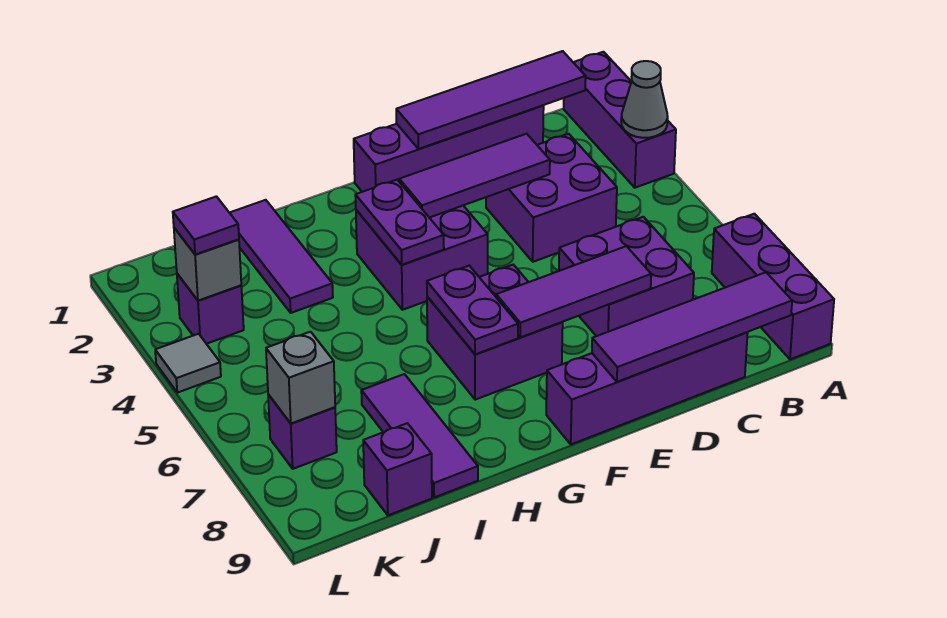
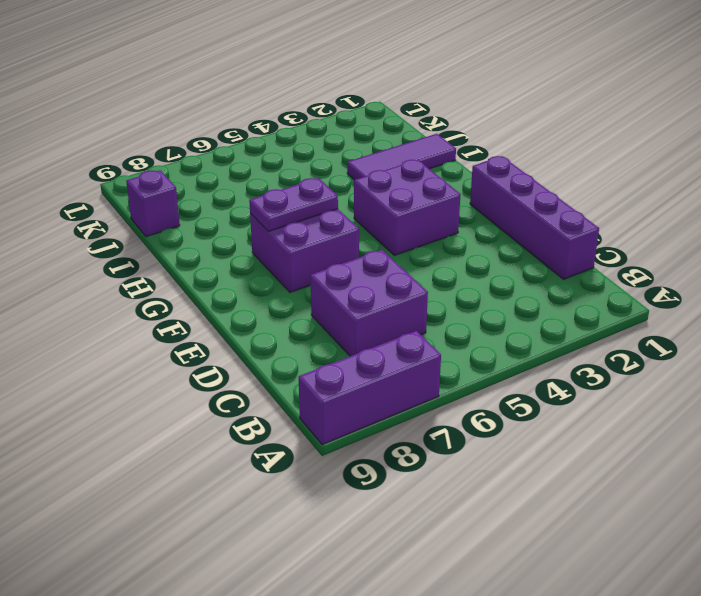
none -> purple brick A1:A3 level 1
none -> purple brick C3:D4 level 1
none -> purple brick C9:F9 level 1

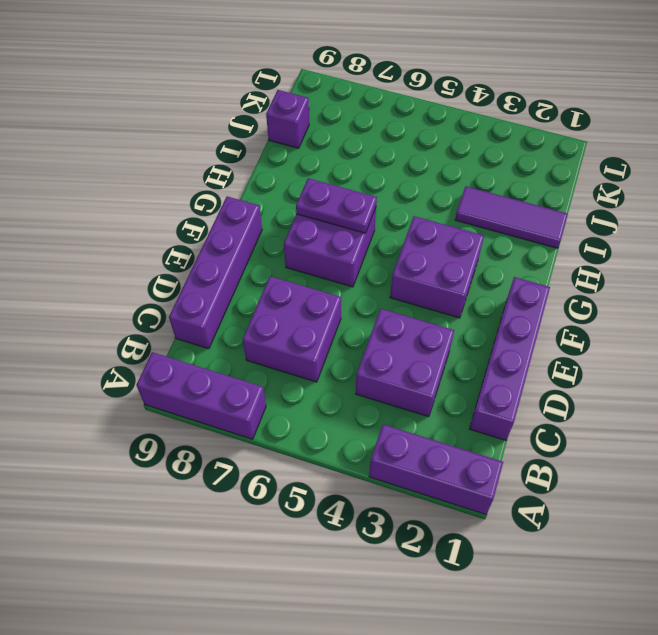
none -> purple tile I7:I9 level 1
none -> purple brick K3 level 1
none -> purple brick K7 level 1

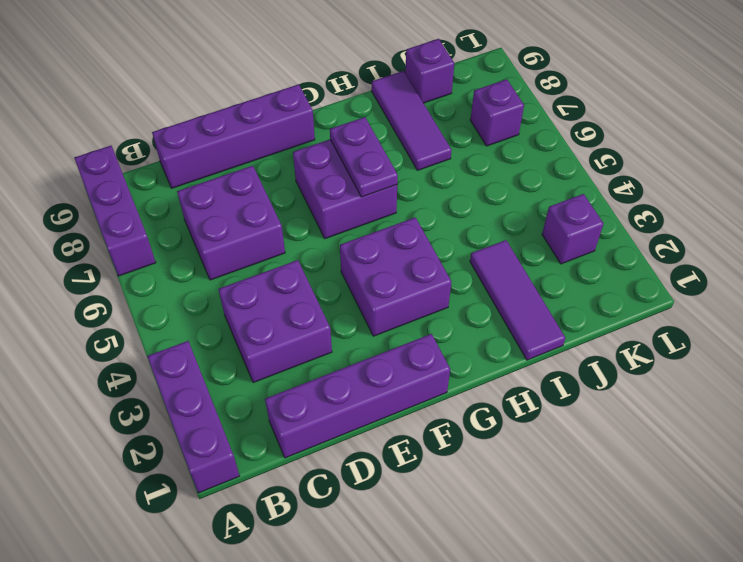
none -> grey tile L4 level 1
none -> grey cone A3 level 2
none -> purple tile B1:E1 level 2

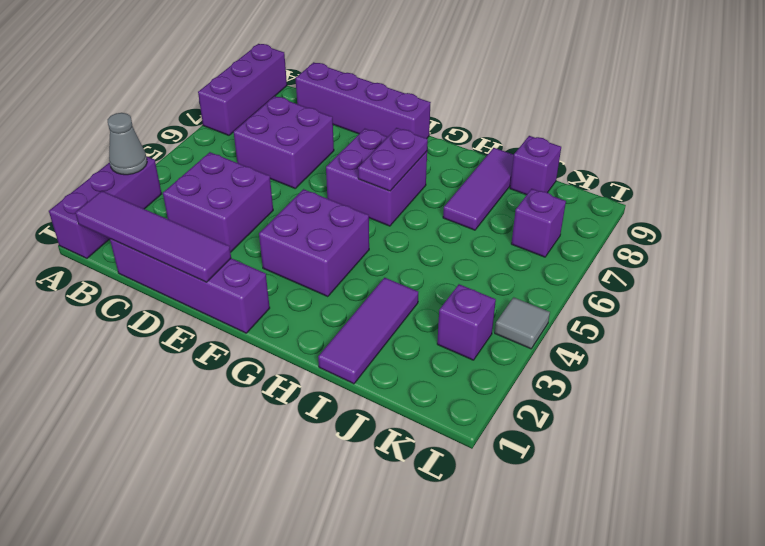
none -> purple tile B9:E9 level 2
none -> purple tile D3:F3 level 2
none -> purple tile D7:F7 level 2

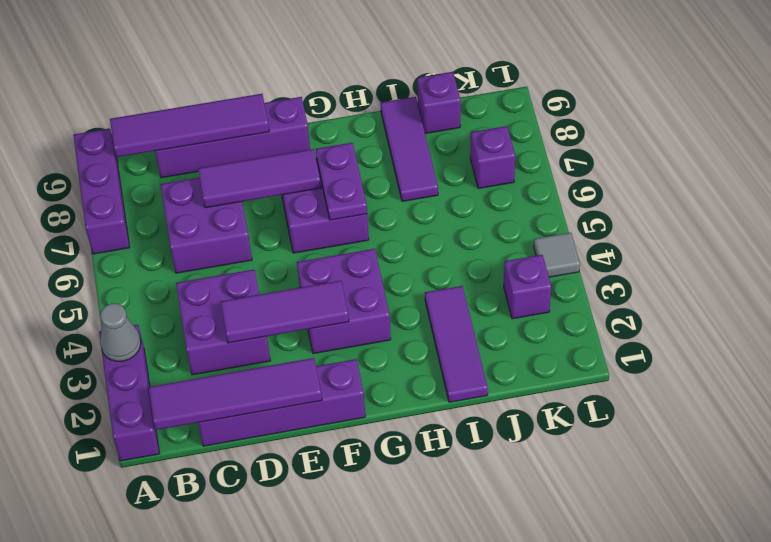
none -> purple plate G3:G4 level 2
none -> grey brick K3 level 2
none -> grey brick K7 level 2

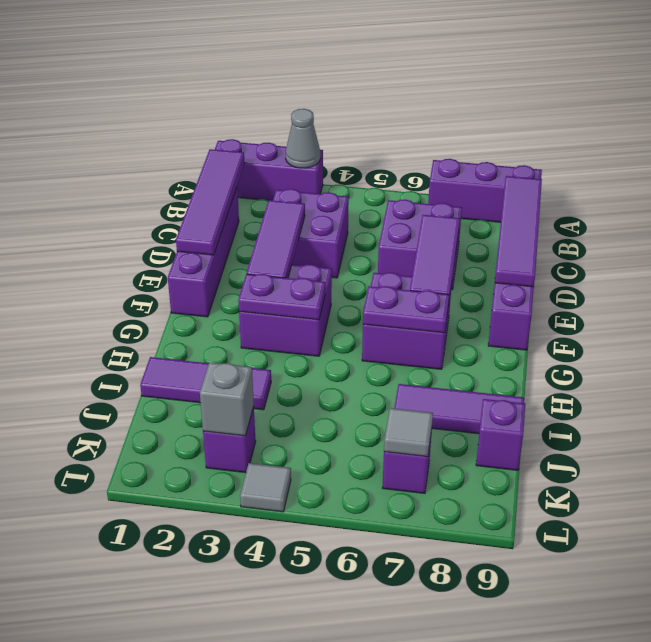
grey tile K7 level 2 -> grey brick K7 level 2
none -> purple tile K3 level 3

